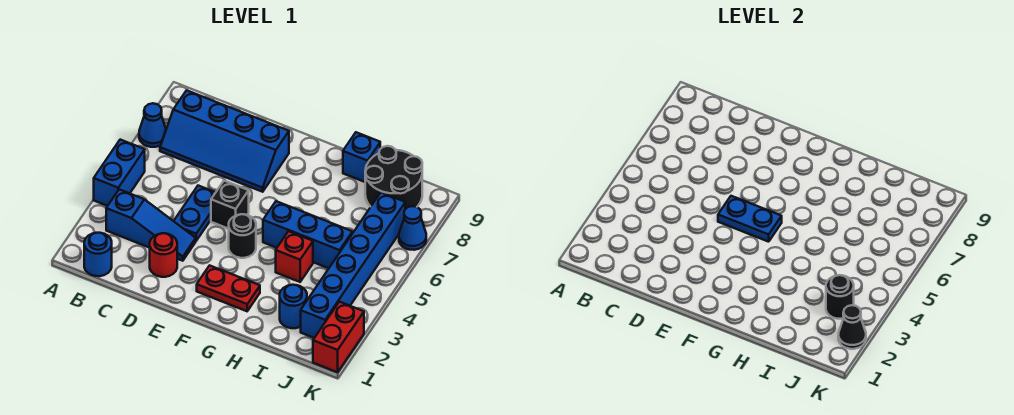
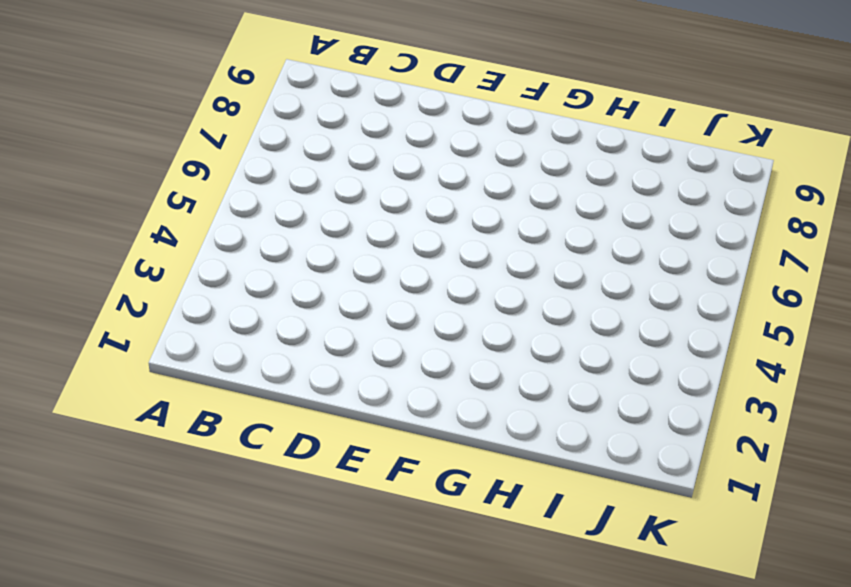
none -> blue brick A4:A5 level 1
none -> blue cone A7 level 1
none -> blue round brick B1 level 1

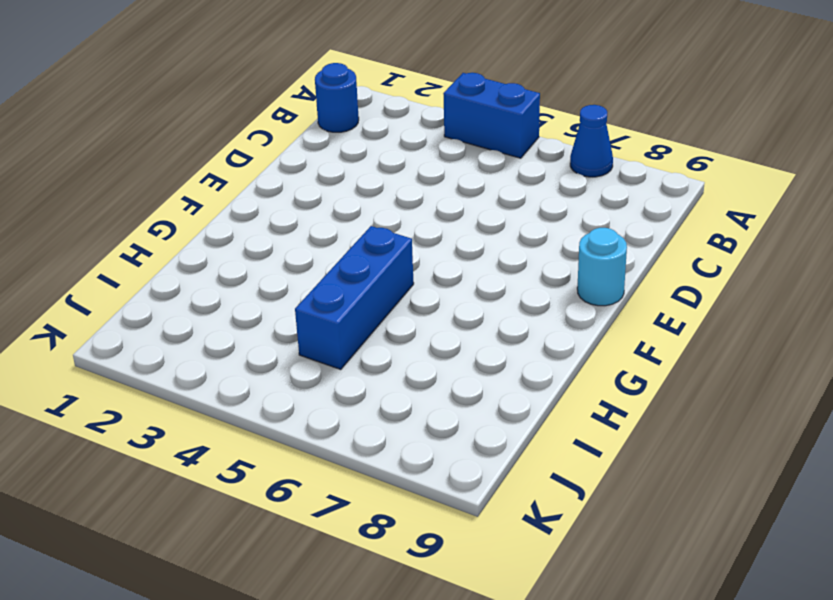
cyan round brick E9 level 1 -> none
none -> blue slope B3:D3 level 1 top B
none -> blue slope B7:E8 level 1 top 8
none -> red round brick D2 level 1

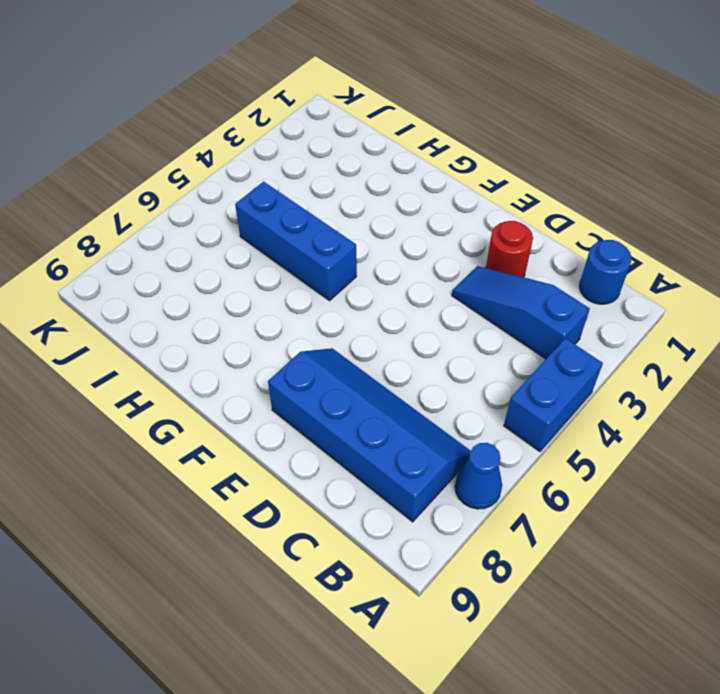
none -> blue plate D4:D5 level 1
none -> black brick E5 level 1
none -> red plate F2:G2 level 1

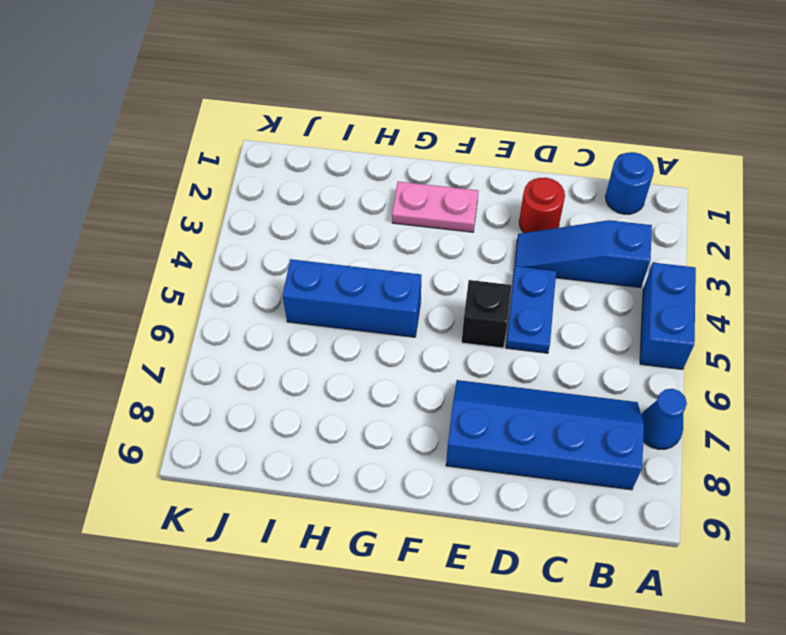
pink plate F2:G2 level 1 -> red plate F2:G2 level 1
none -> black round brick F4 level 1
none -> red brick H4 level 1
none -> blue brick H9 level 1

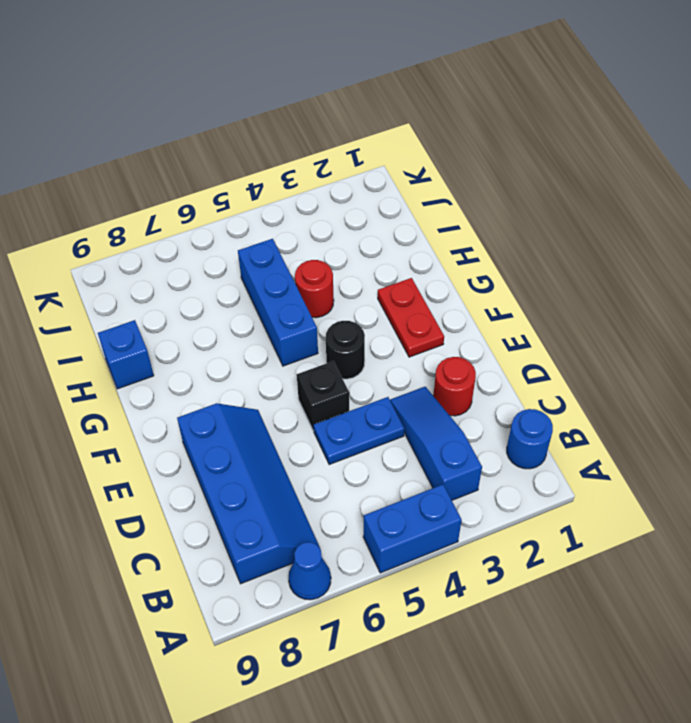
red round brick H4 level 1 -> red brick H4 level 1
none -> blue round brick I2 level 1
none -> black round brick I8:J9 level 1
none -> blue brick J2:J7 level 1

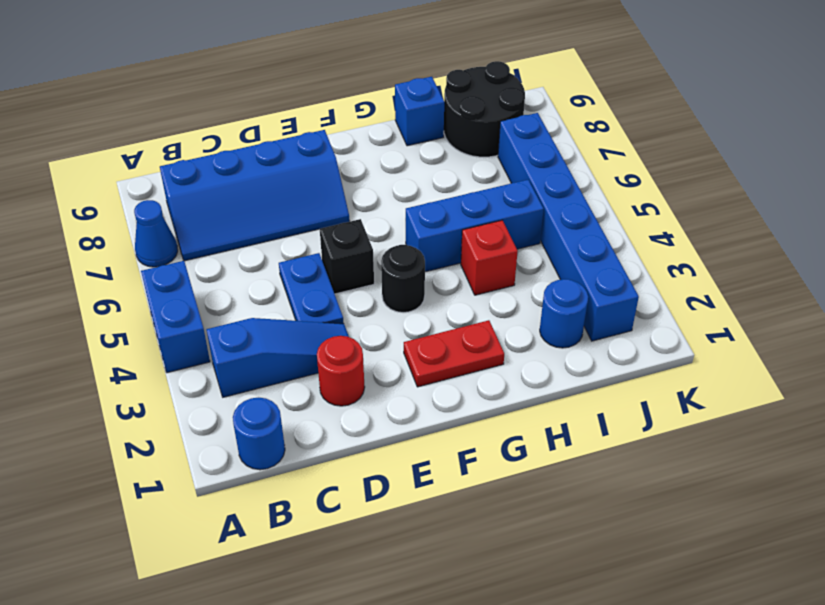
none -> red brick K1:K2 level 1
none -> blue cone K7 level 1
none -> blue plate E5:F5 level 2

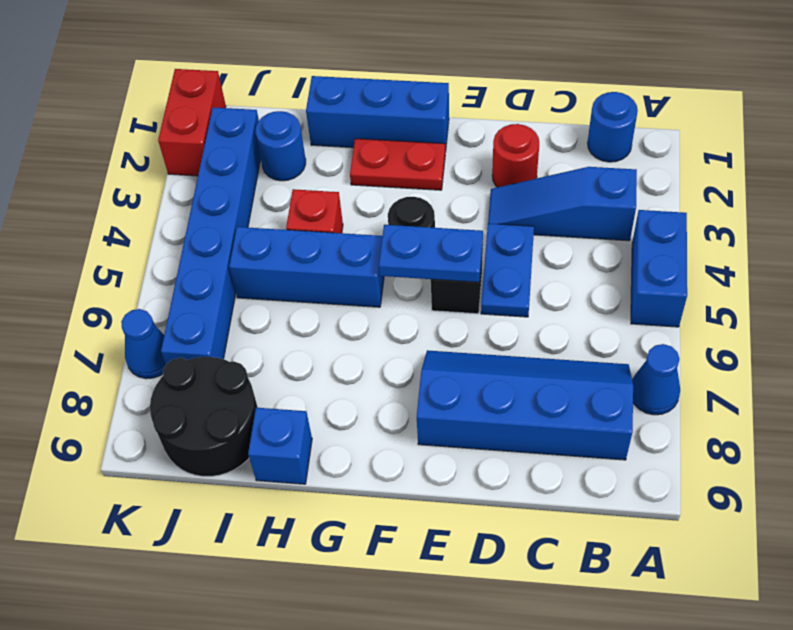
blue brick F1:H1 level 1 -> none
none -> black round brick J3 level 2
none -> black cone K2 level 2

